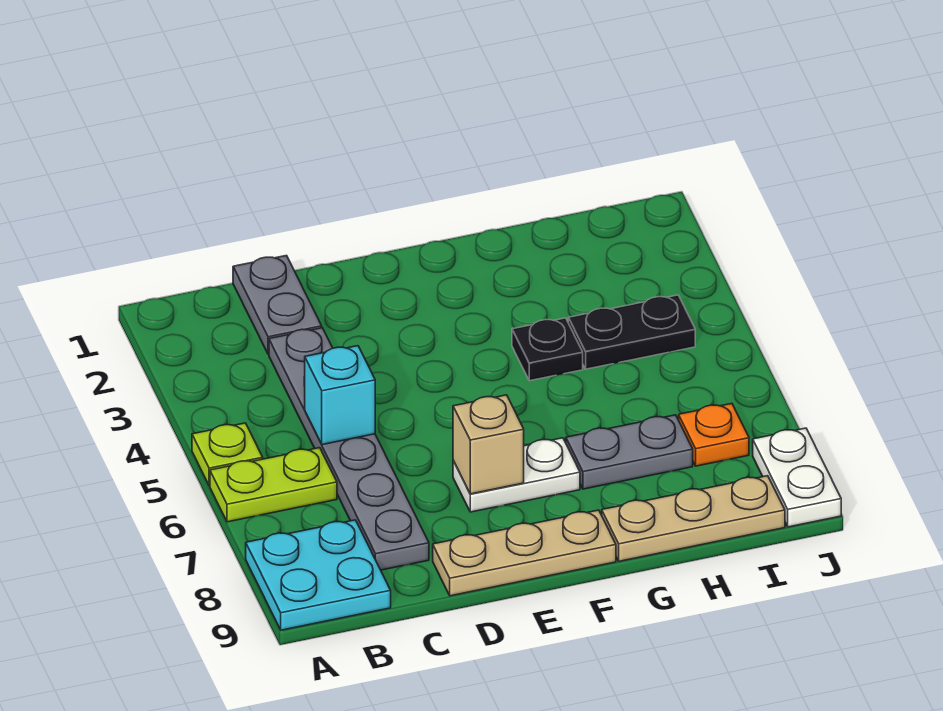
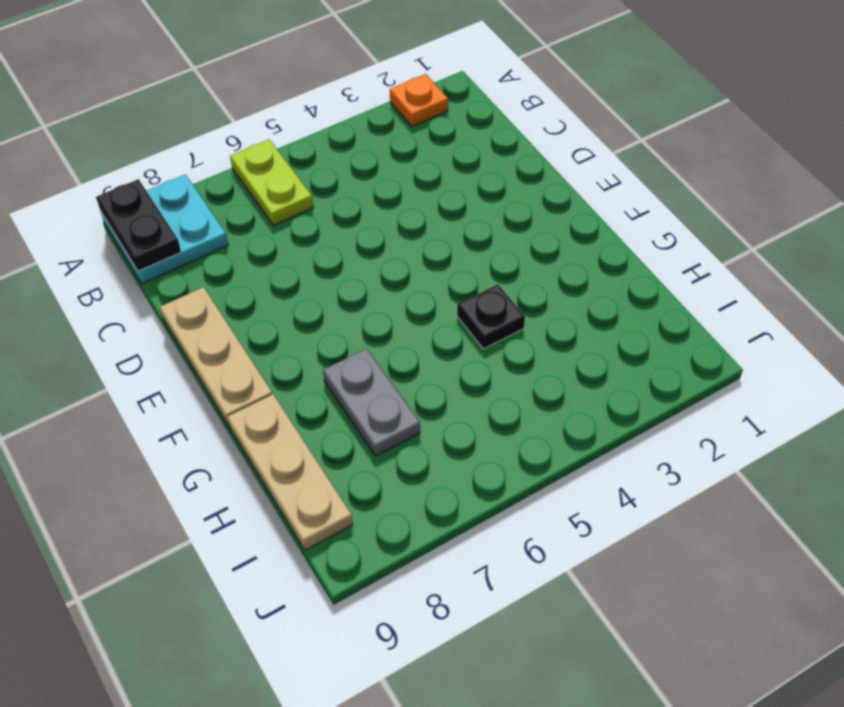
orange plate A2 level 1 -> orange plate I7 level 1
black plate A9:B9 level 2 -> black plate H4:I4 level 1
none -> lime plate A5 level 1
none -> grey plate C1:C2 level 1
none -> grey plate C3:C8 level 1

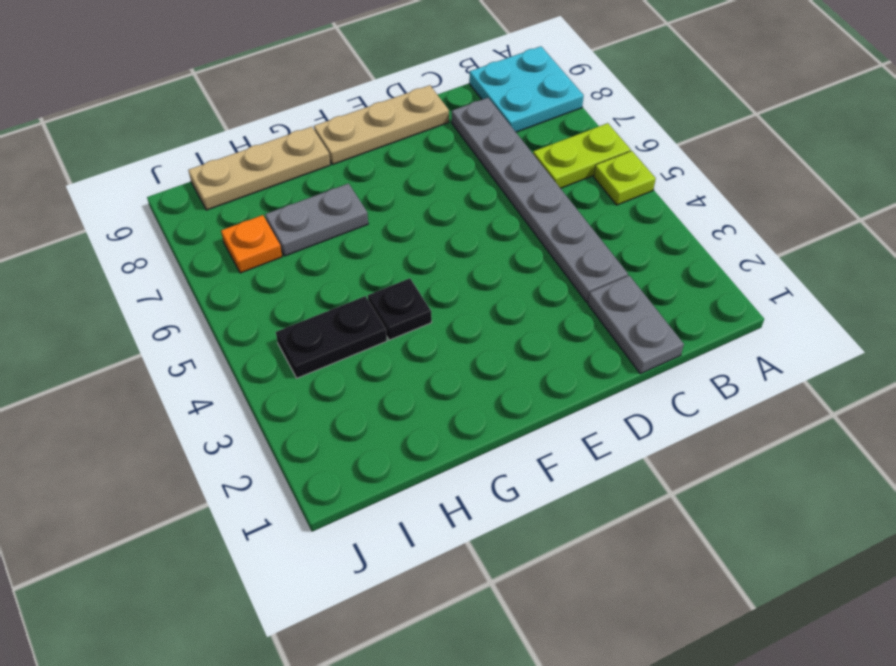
none -> white plate E7:F7 level 1
none -> white plate J8:J9 level 1
none -> cyan brick C5 level 2

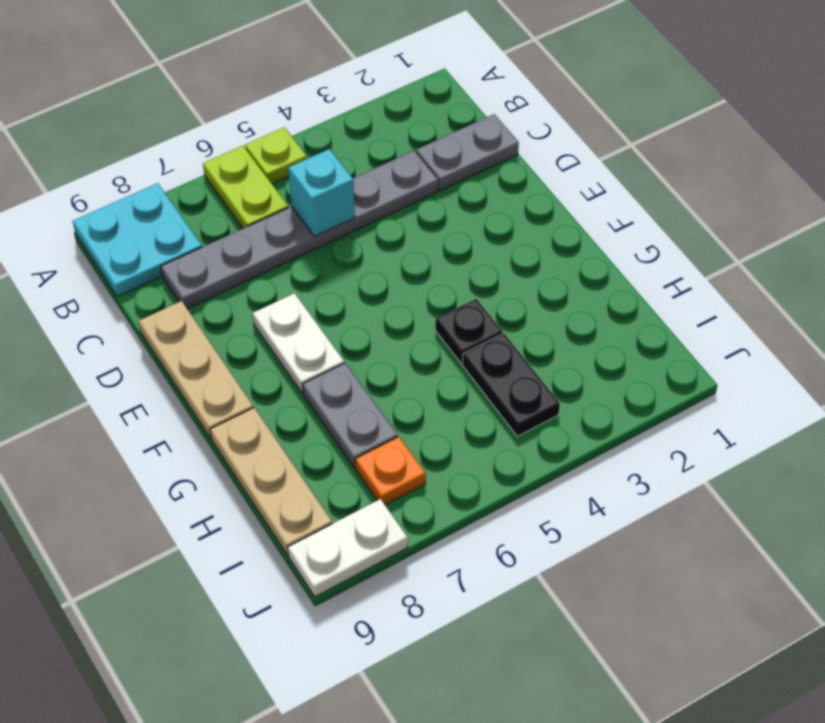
none -> tan brick E7 level 2

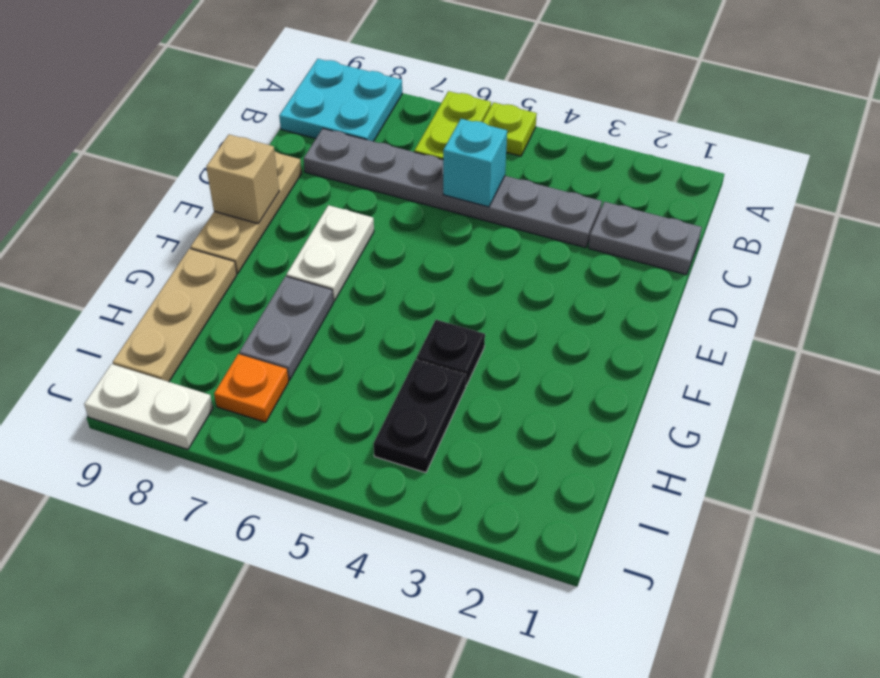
tan brick E9 level 2 -> tan brick E7 level 2

